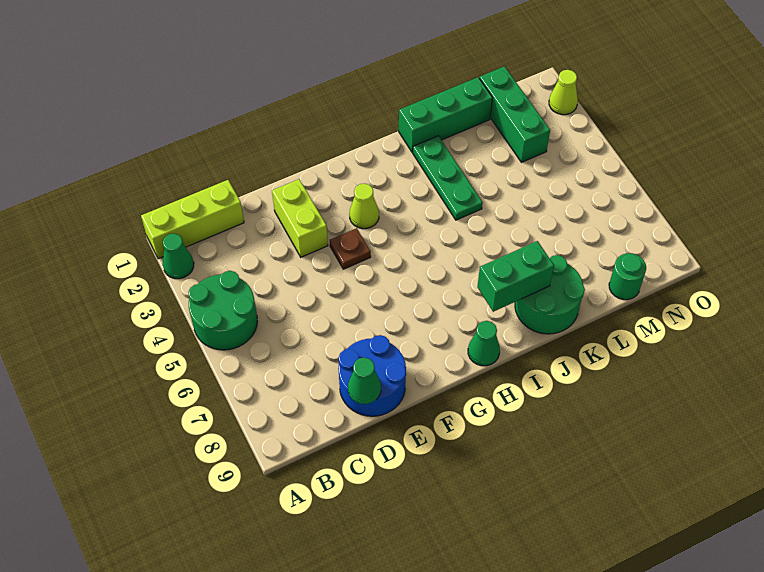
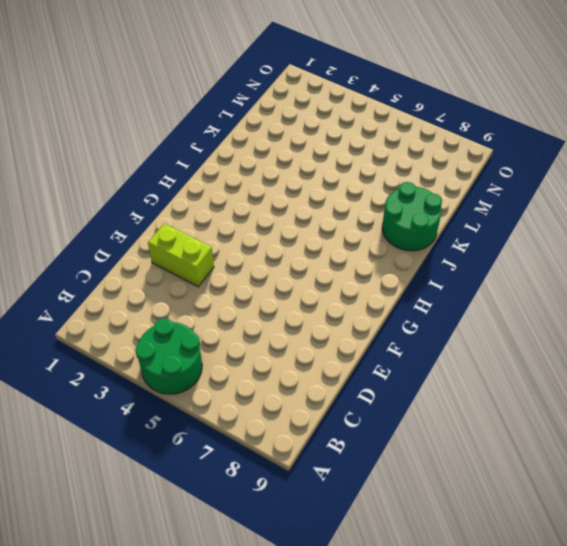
none -> lime brick A1:C1 level 1
none -> green cone A2 level 1
none -> blue round brick D8:E9 level 1

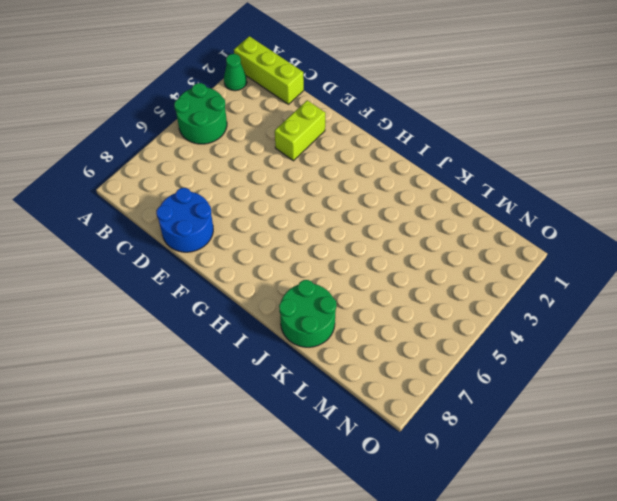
none -> brown plate F4 level 1
none -> lime cone G3 level 1
none -> green cone H9 level 1

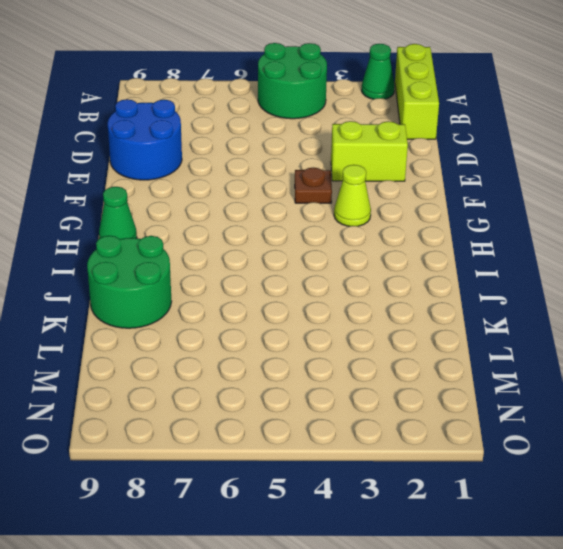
none -> green brick J1:L1 level 1
none -> green plate J2:J4 level 1
none -> green brick M1:M3 level 1

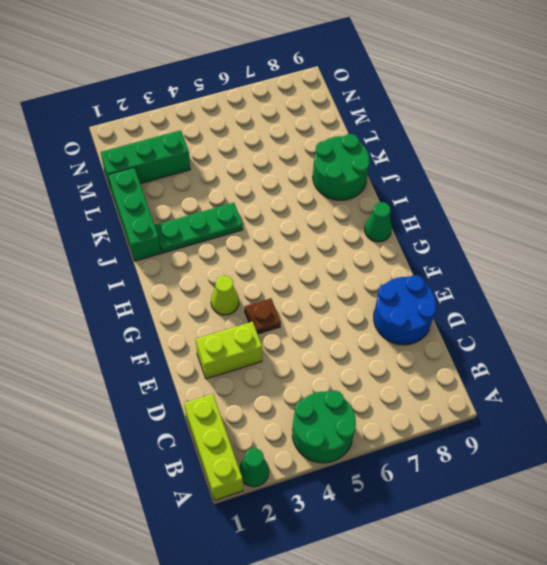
none -> green round brick M9 level 1
none -> lime cone O2 level 1
none -> green cone D9 level 2

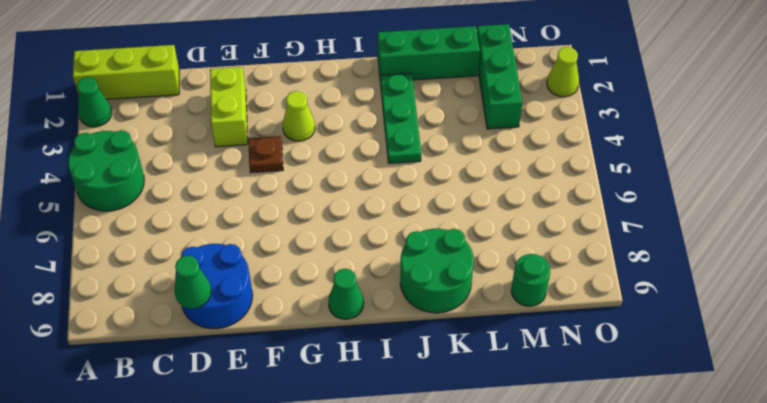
none -> green brick I8:J8 level 2

